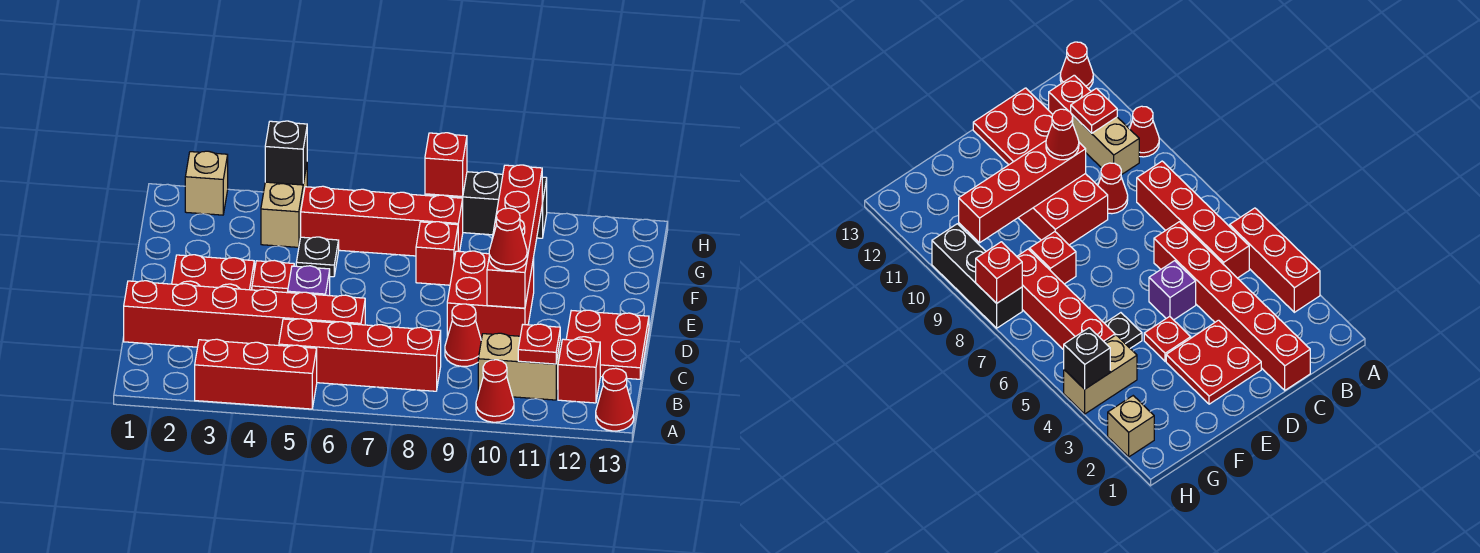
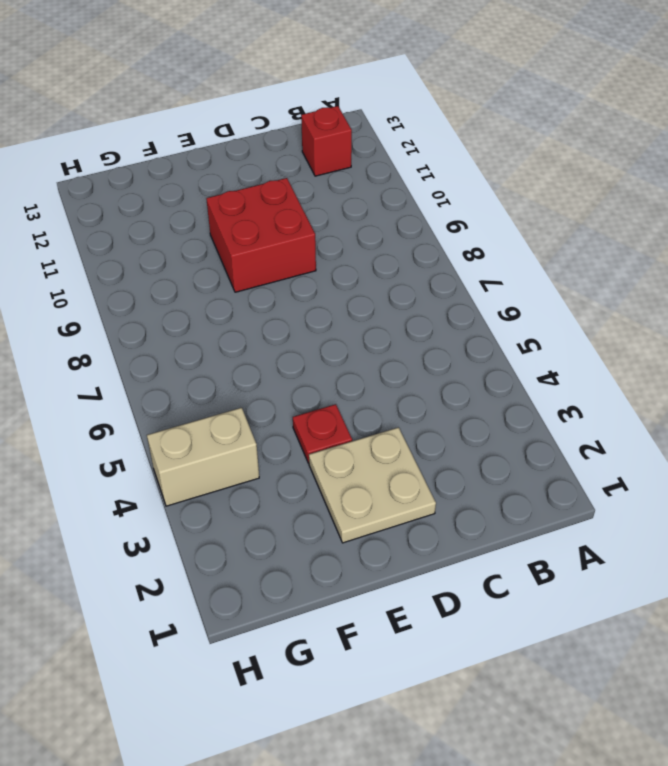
tan plate D2:E3 level 1 -> red plate D2:E3 level 1
none -> red brick A3:A5 level 1
none -> red cone A10 level 1
none -> red cone A13 level 1

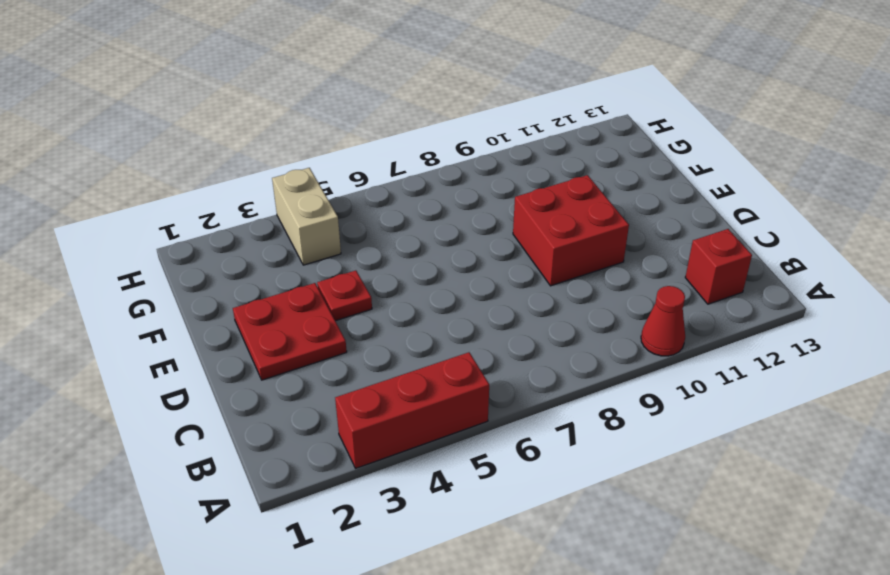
none -> red cone A13 level 1
none -> red brick B5:B8 level 1
none -> tan brick B10:B11 level 1

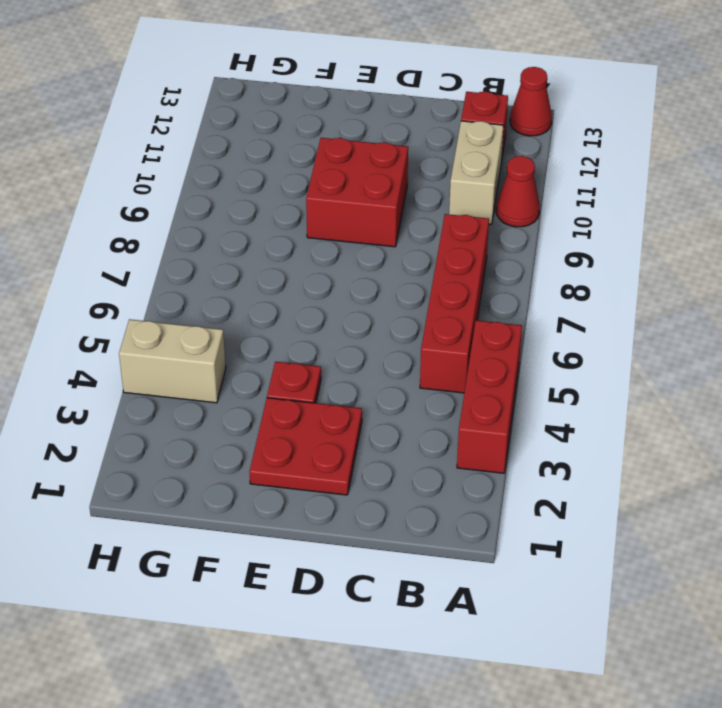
none -> red brick C1:C6 level 1
none -> red cone C9 level 1
none -> red plate C12:D13 level 1

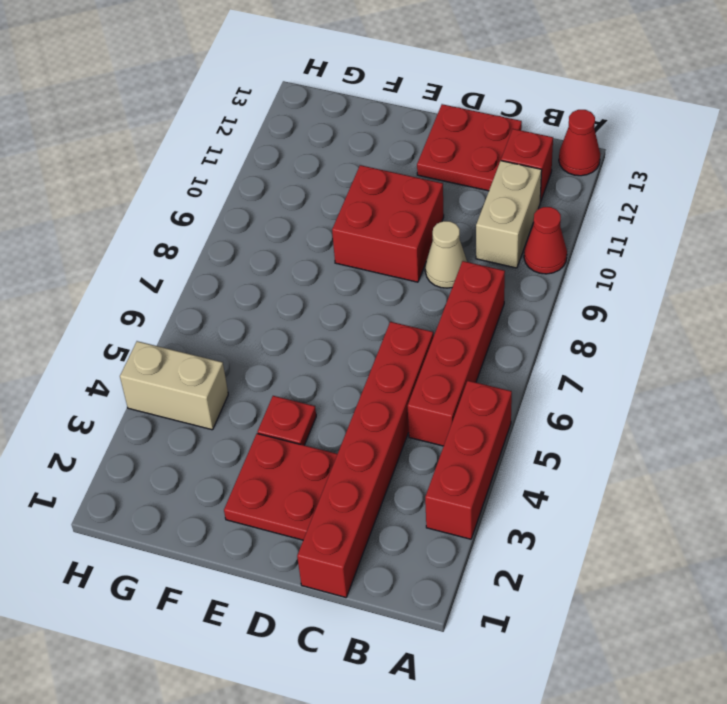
tan cone C9 level 1 -> red cone C9 level 1
none -> purple brick D5 level 1
none -> black plate F5 level 1
none -> red brick F8 level 1

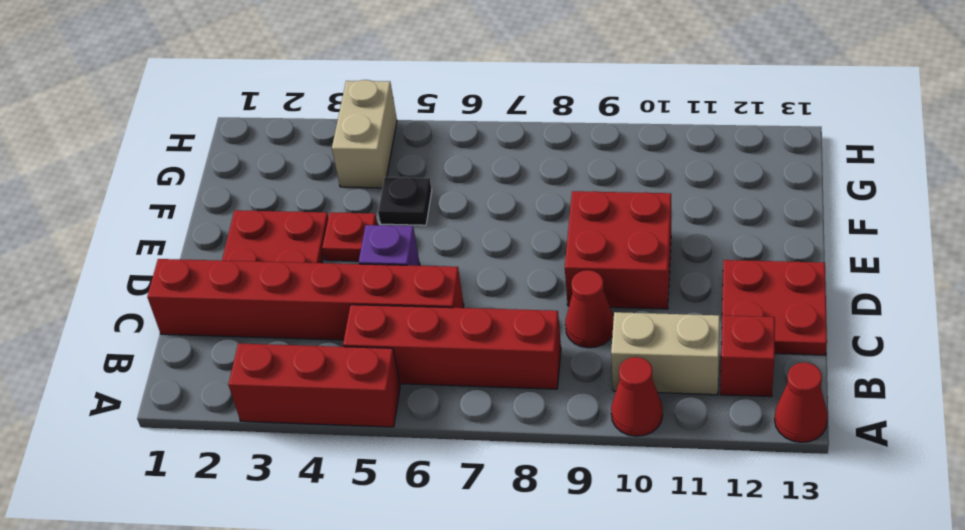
none -> red brick F8 level 1
none -> red brick G5:G8 level 1
none -> tan brick H2 level 1

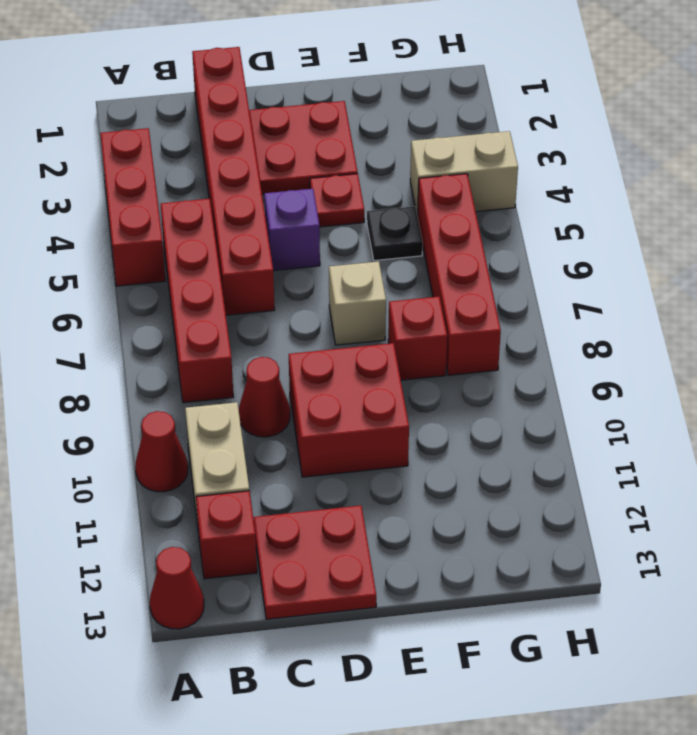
tan brick E7 level 1 -> tan brick H2 level 1
none -> black brick H8:H10 level 1
none -> red plate B11 level 2
none -> red brick D10:G10 level 2

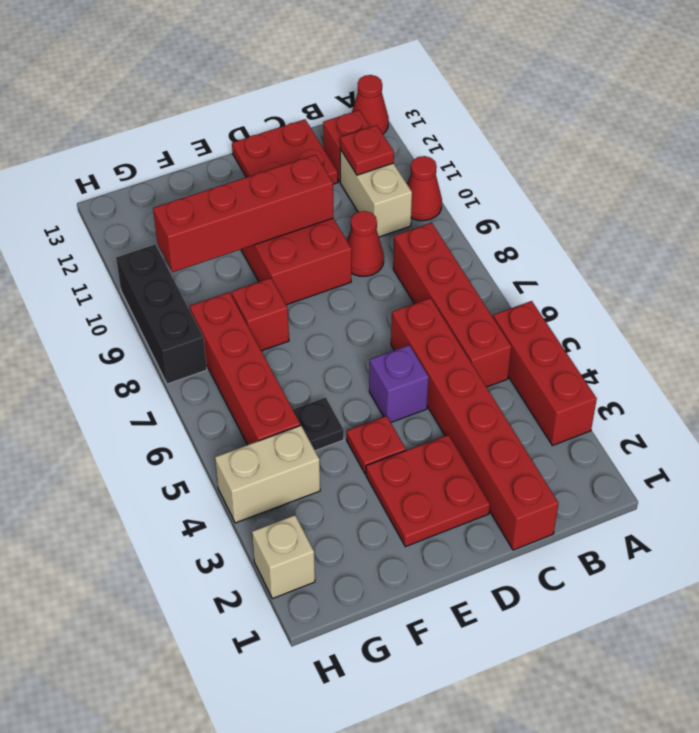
none -> black brick H4 level 2
none -> red brick H8 level 2
none -> red cone D10 level 3

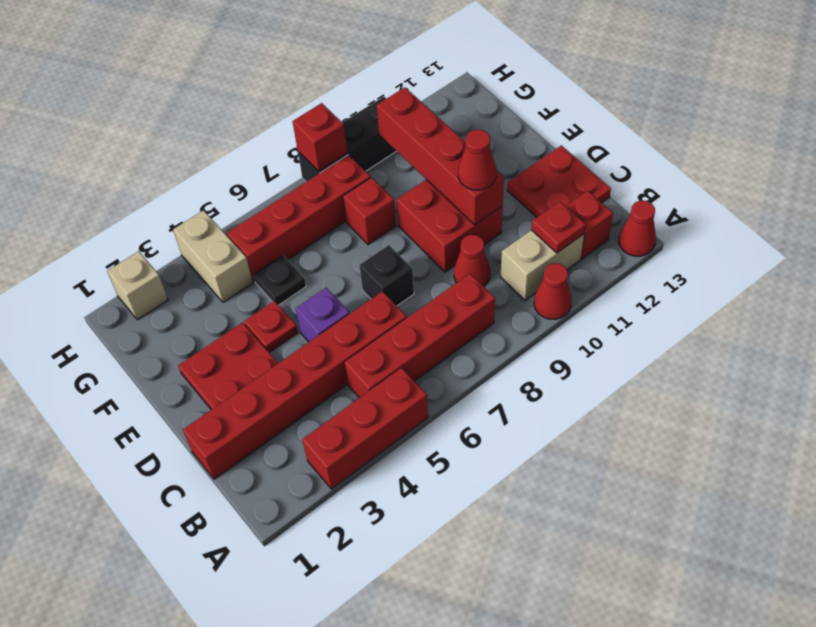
black brick D7 level 1 -> black brick H4 level 2

